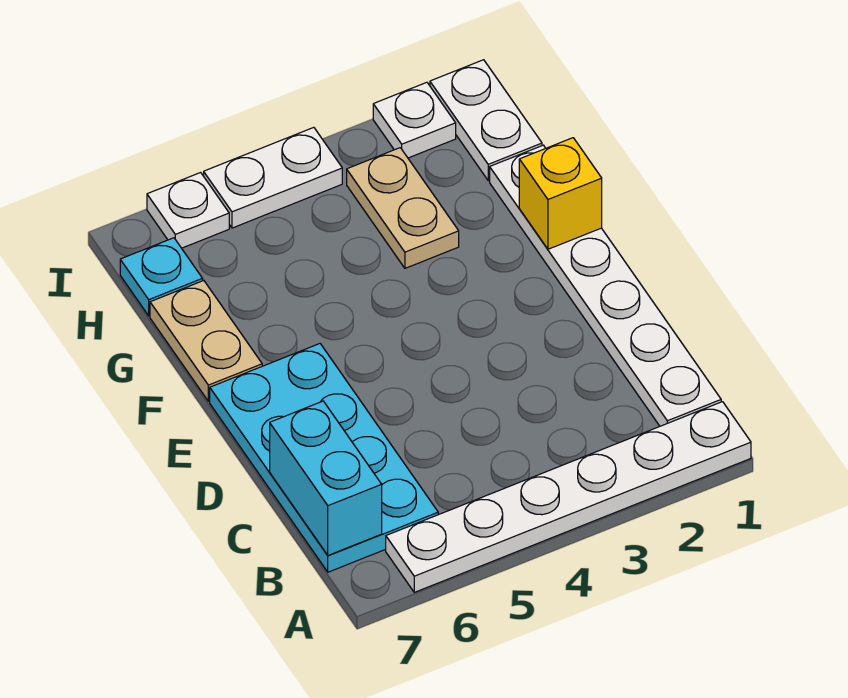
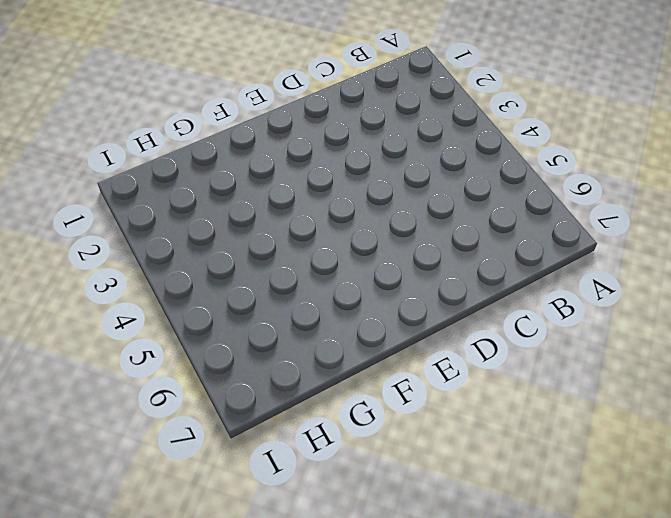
none -> white plate A1:A6 level 1
none -> white plate B1:G1 level 1
none -> cyan plate B6:E7 level 1

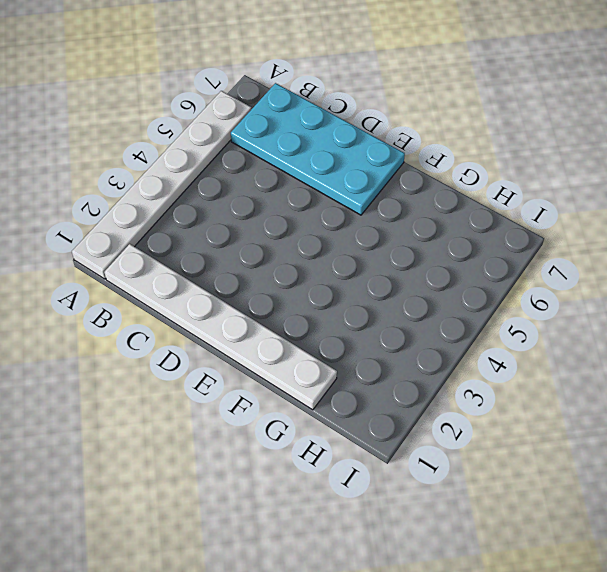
none -> tan plate F7:G7 level 1
none -> tan plate G3:H3 level 1
none -> white plate H1:I1 level 1

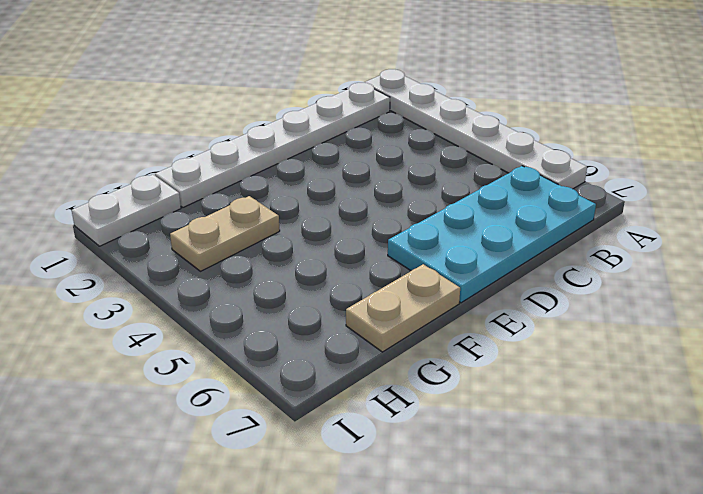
none -> cyan plate H7 level 1
none -> white plate I2 level 1
none -> white plate I4:I5 level 1

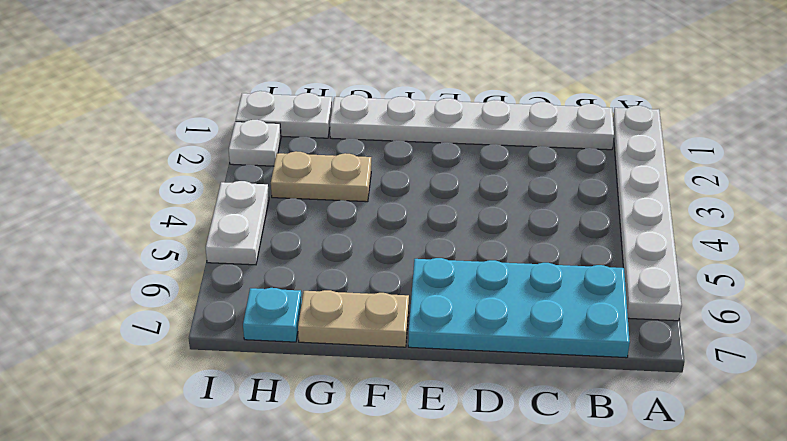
none -> white plate I6 level 1
none -> cyan brick B7:C7 level 2
none -> yellow brick F1 level 2

